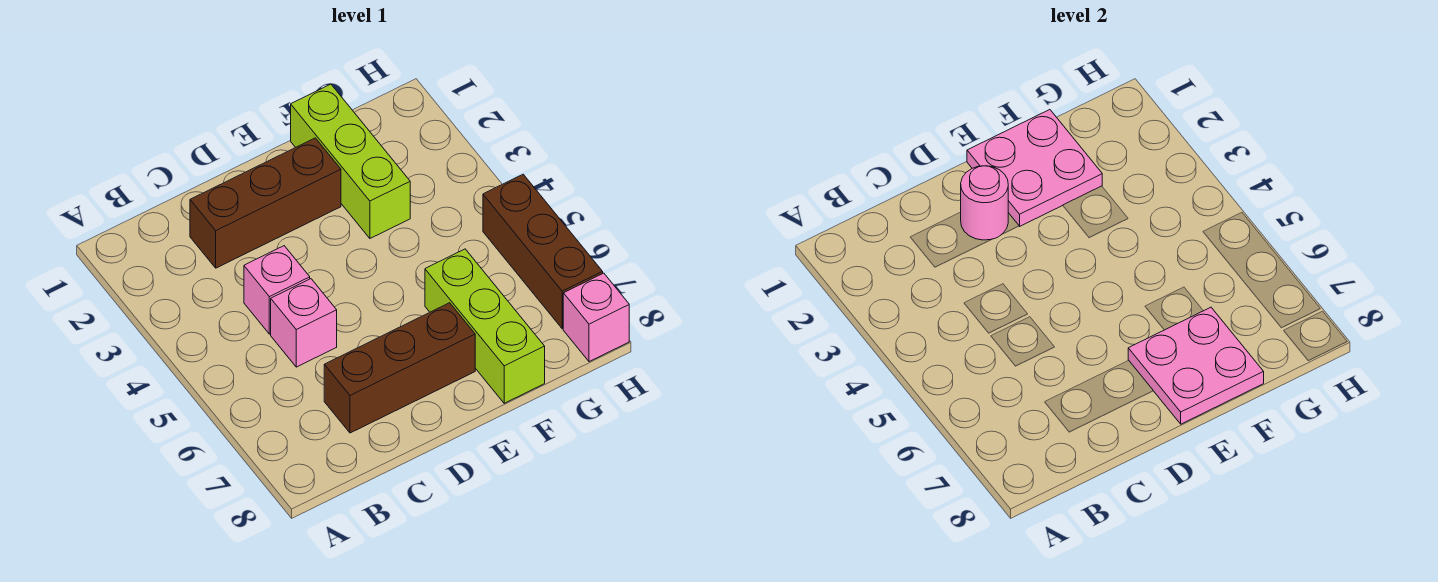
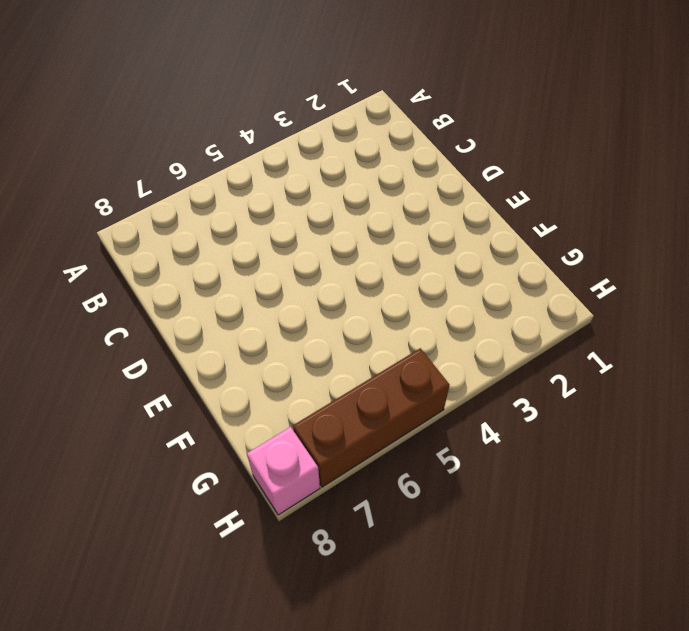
none -> brown brick C2:E2 level 1
none -> pink brick C4 level 1

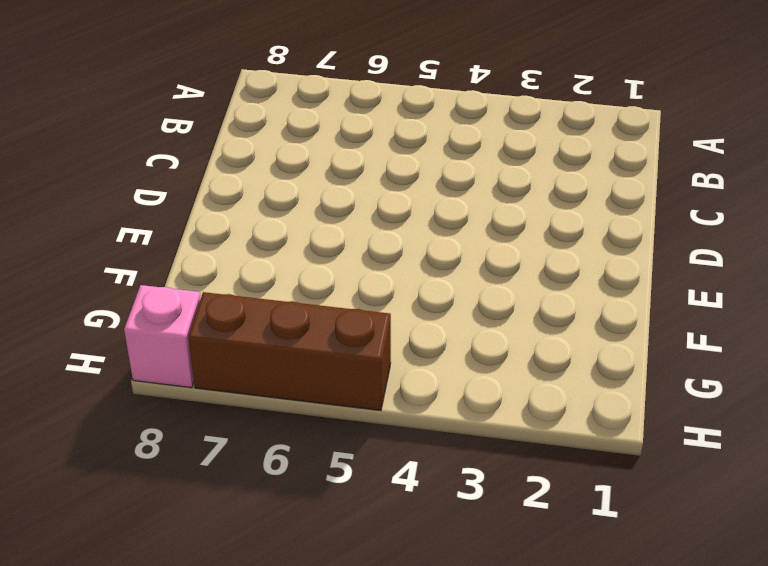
none -> brown brick C2:E2 level 1
none -> pink brick C4 level 1

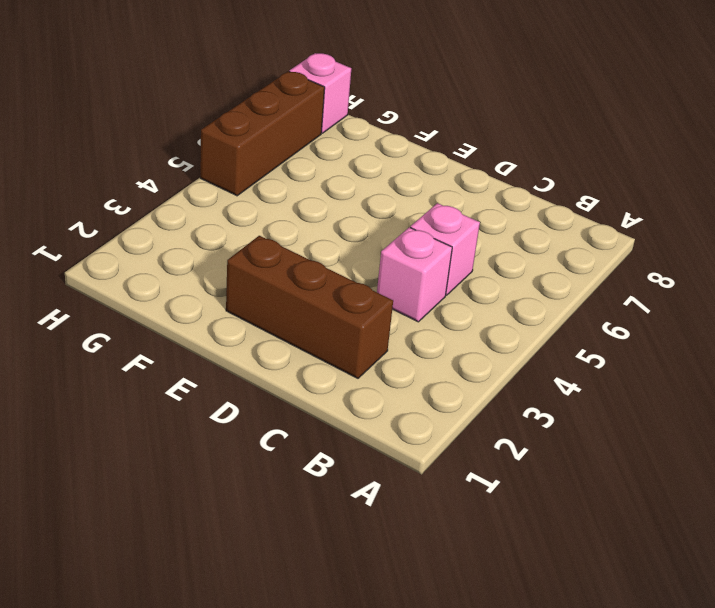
none -> brown brick C7:E7 level 1
none -> lime brick F1:F3 level 1

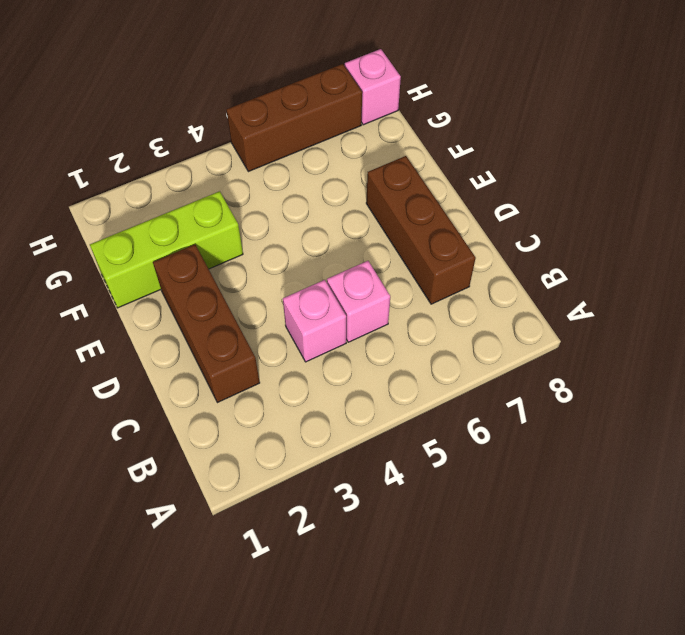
none -> lime brick F6:F8 level 1
none -> pink round brick D2 level 2

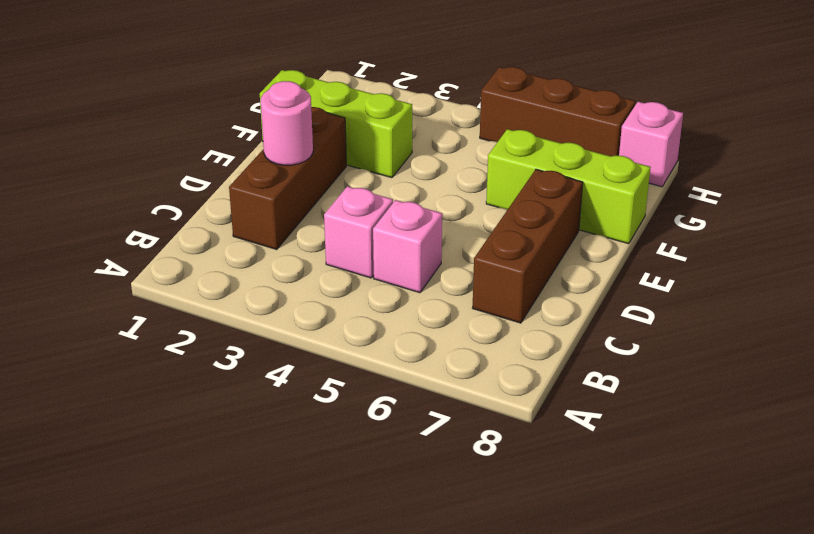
none -> pink plate E1:F2 level 2
none -> pink plate E7:F8 level 2

